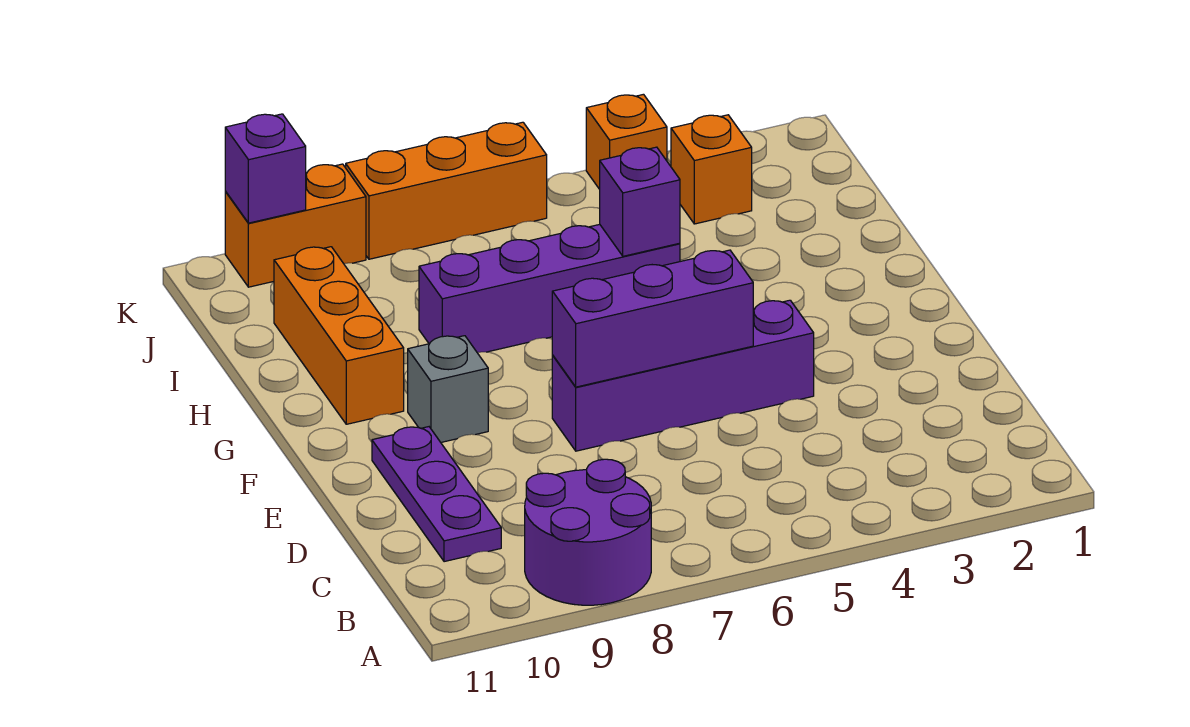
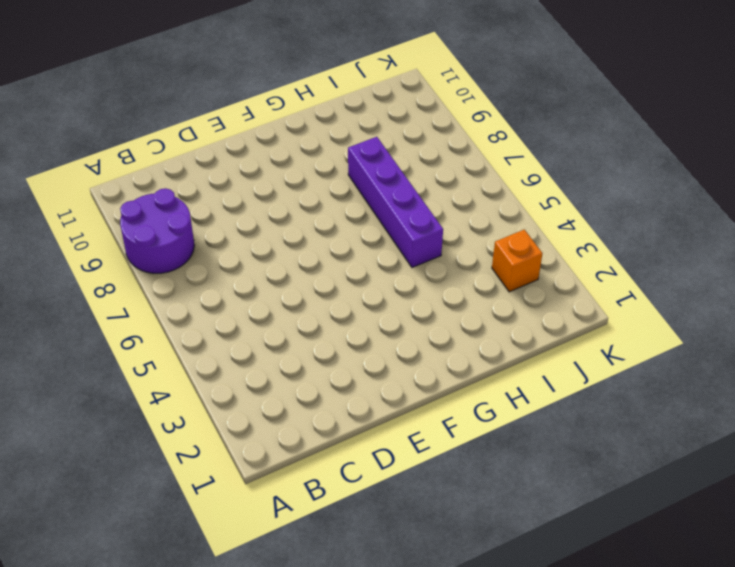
none -> purple plate C10:E10 level 1
none -> purple brick E4:E7 level 1
none -> grey brick F9 level 1

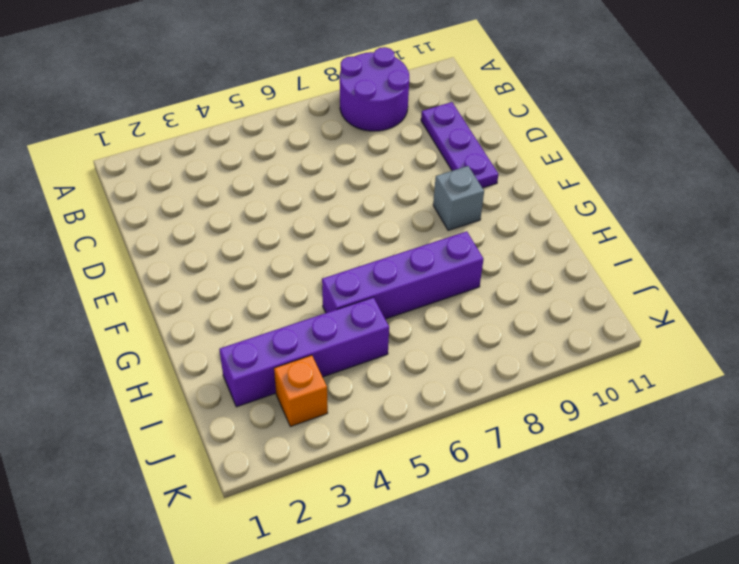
purple brick I2:I5 level 1 -> purple brick E4:E7 level 1
none -> orange brick G10:I10 level 1
none -> orange brick K4 level 1
none -> orange brick K6:K8 level 1

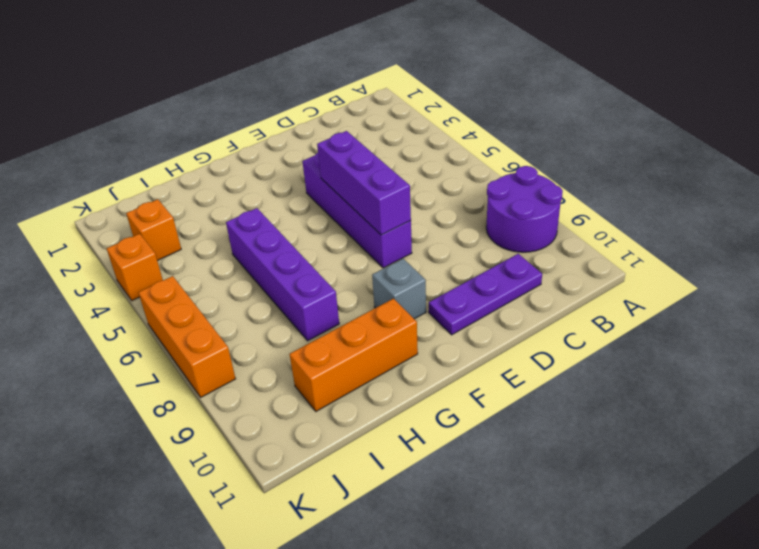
none -> orange brick K9:K10 level 1
none -> purple brick H5 level 2
none -> purple brick K10 level 2

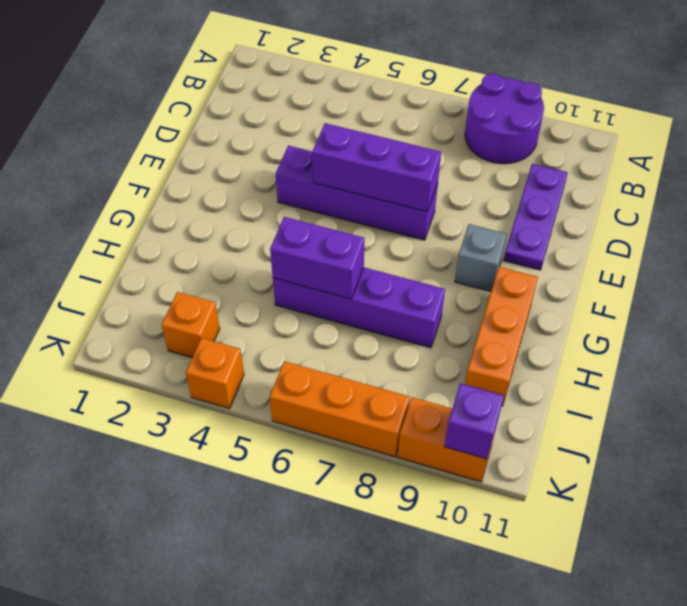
purple brick H5:H6 level 2 -> purple brick H5 level 2

